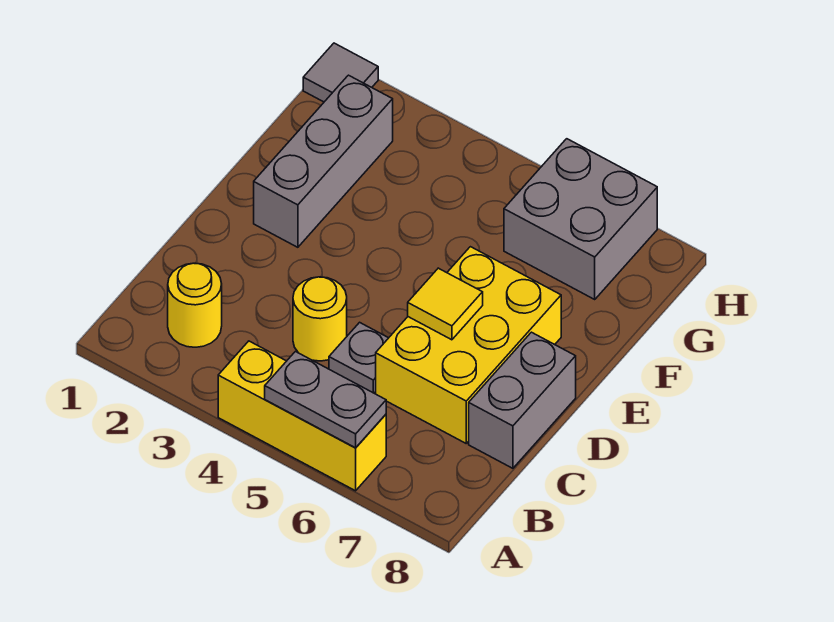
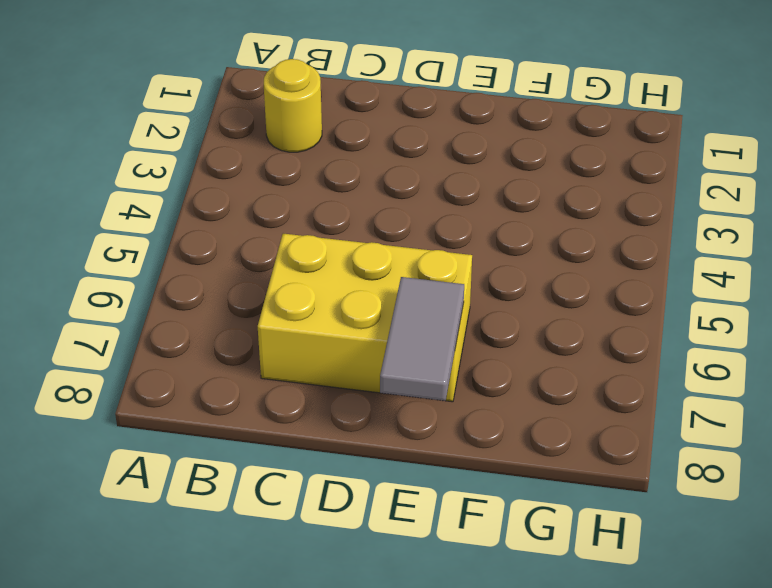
grey tile E7:E8 level 2 -> none
none -> yellow brick A4:A6 level 1
none -> yellow round brick C4 level 1

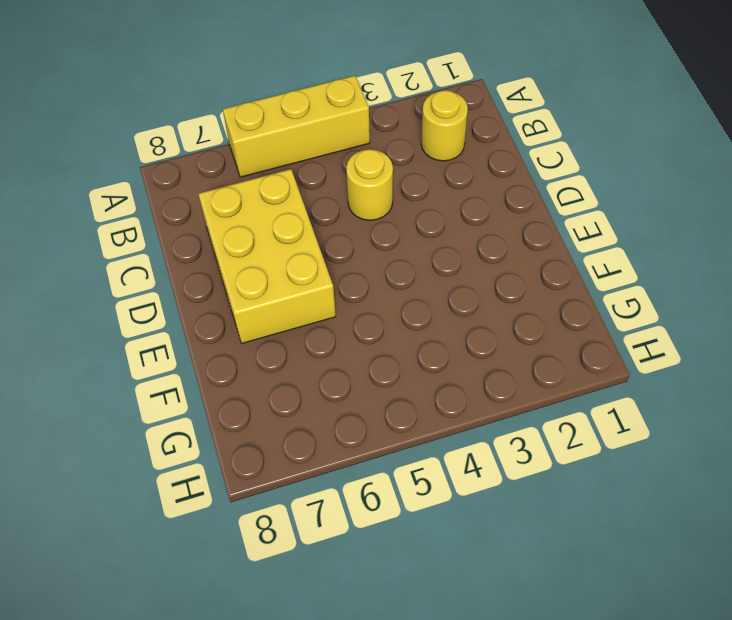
none -> grey plate C5 level 1
none -> grey brick C8:D8 level 1

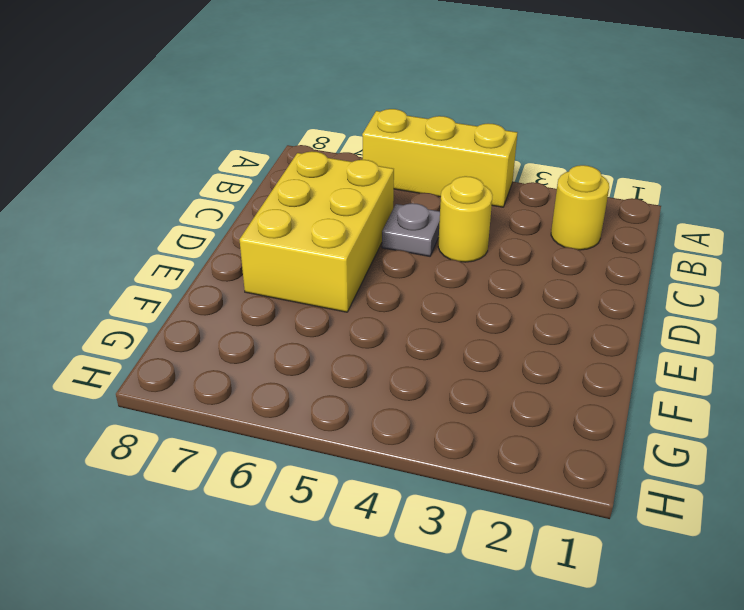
none -> grey brick C8:D8 level 1
none -> grey brick E2:G2 level 1

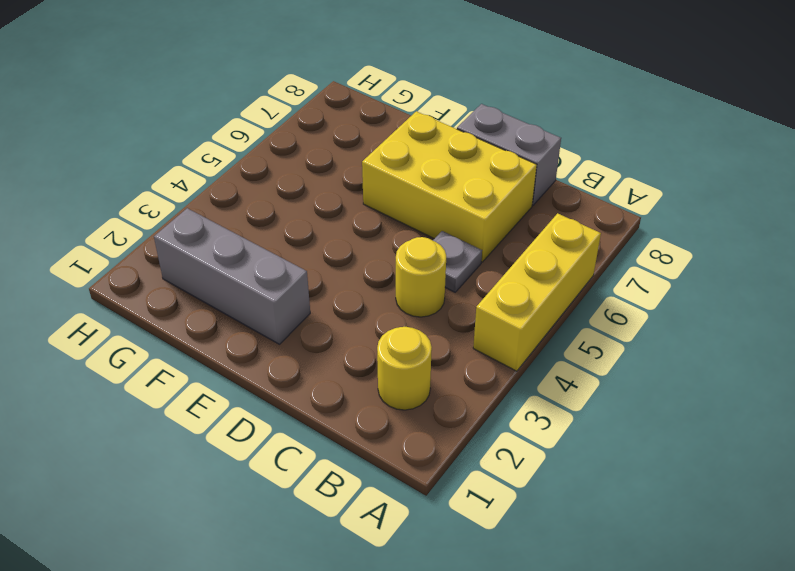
none -> grey brick G6:H7 level 1
none -> grey tile H1 level 1

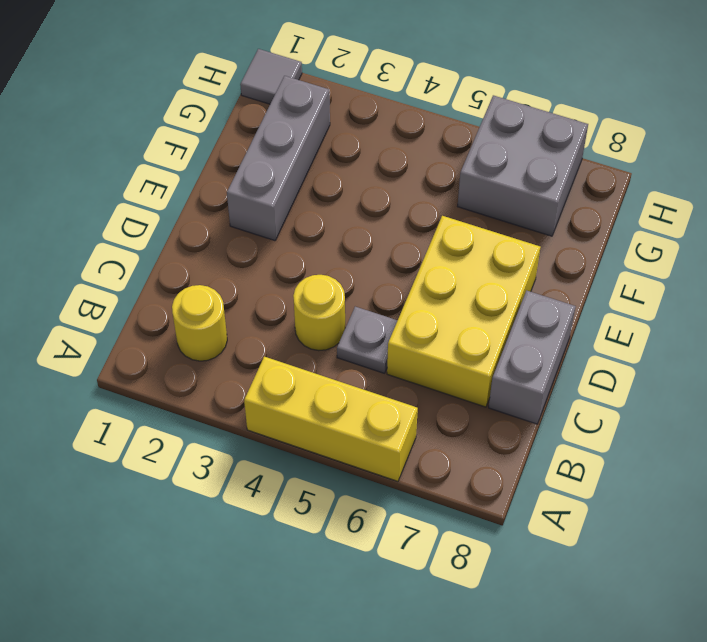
none -> grey plate A5:A6 level 2
none -> yellow tile D6 level 2

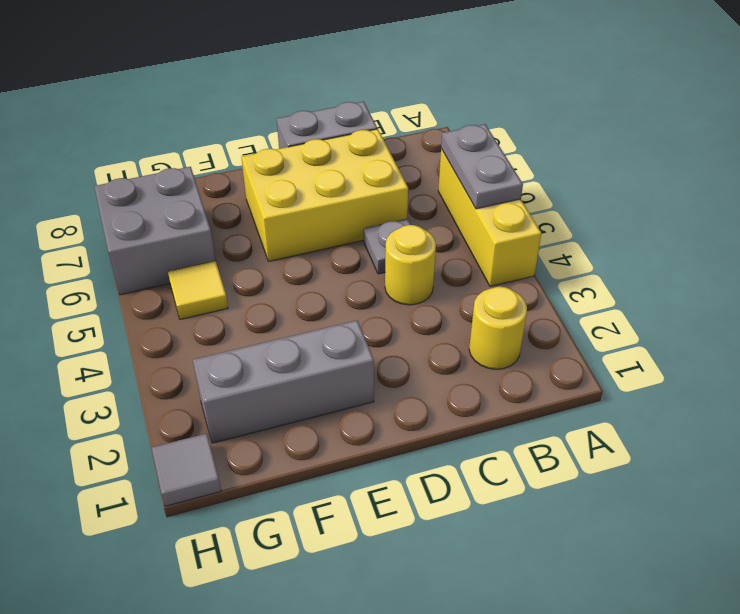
yellow tile G5 level 1 -> yellow tile D6 level 2

